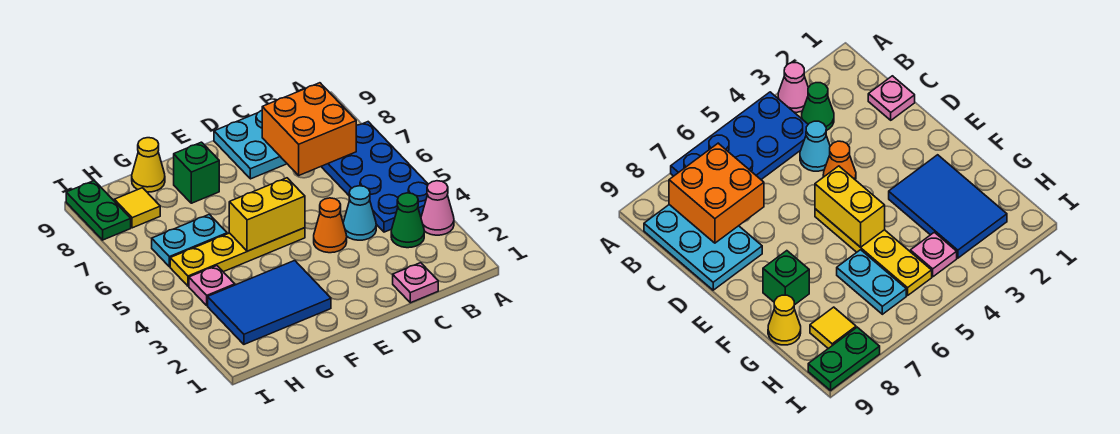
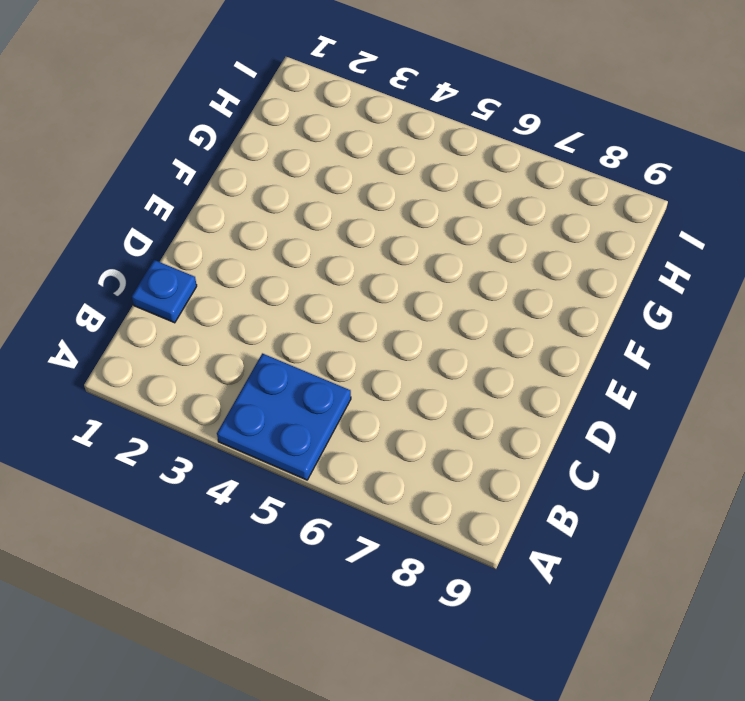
blue plate A4:B5 level 1 -> blue plate A4:B7 level 1
blue plate C1 level 1 -> pink plate C1 level 1
none -> pink cone A3 level 1
none -> green cone B3 level 1
none -> cyan plate B8:D9 level 1

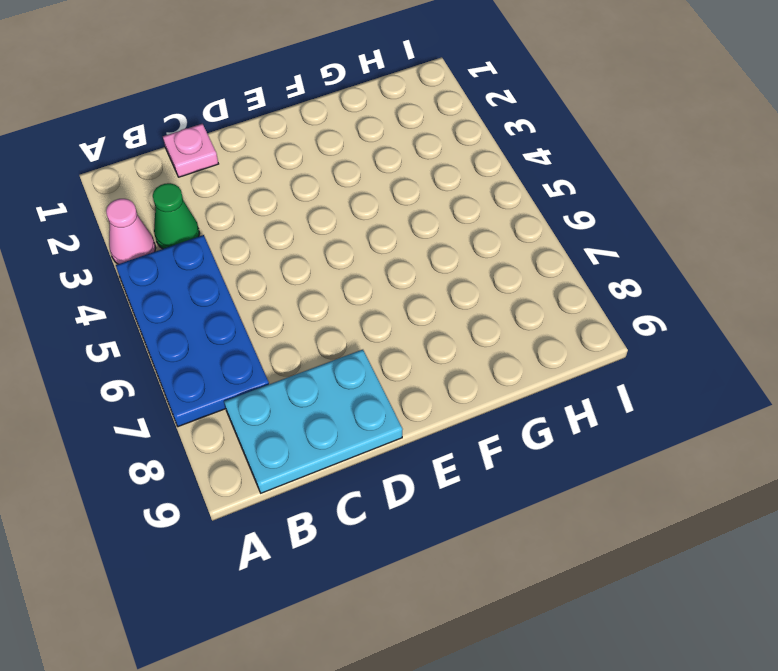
none -> cyan cone C4 level 1
none -> orange cone D4 level 1
none -> yellow plate E5:H5 level 1

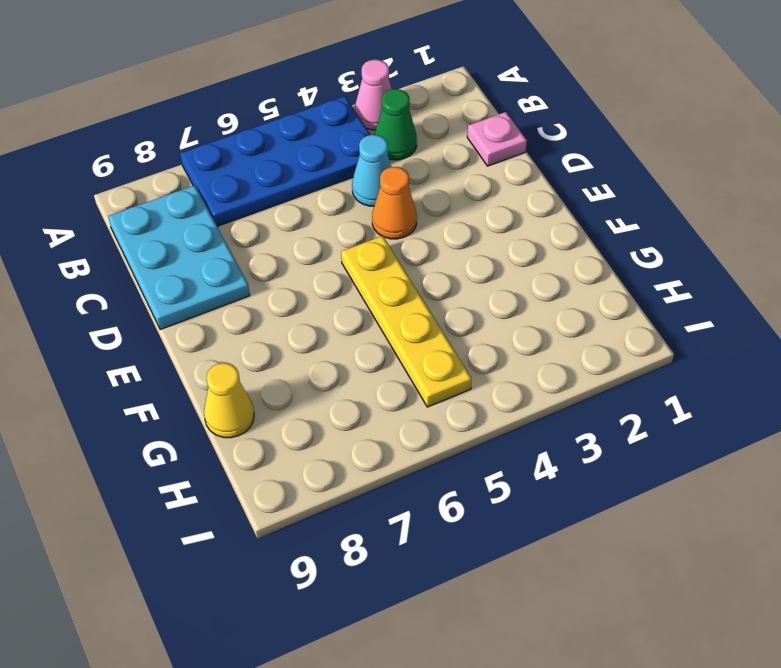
none -> blue tile F2:H3 level 1
none -> green brick F8 level 1
none -> cyan plate G6:H6 level 1

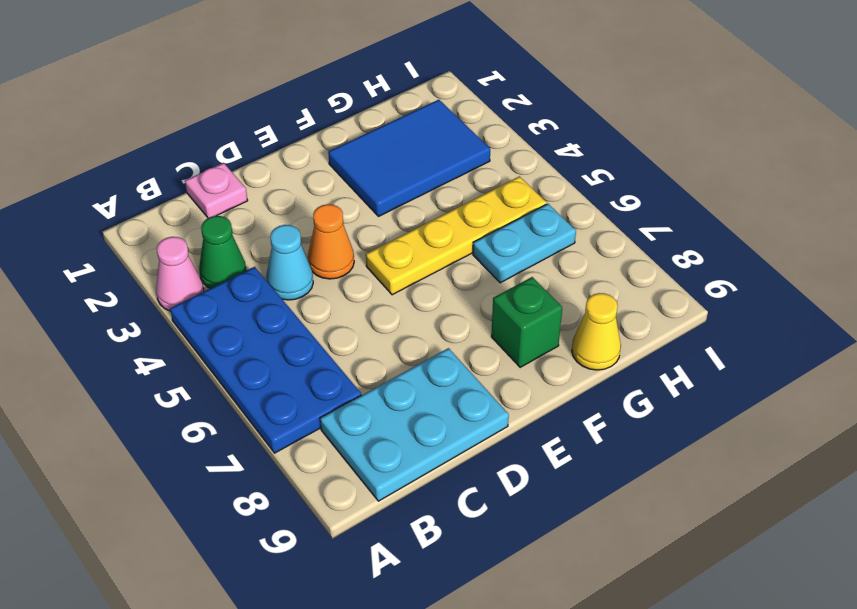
none -> pink plate H4 level 1
none -> yellow tile H8 level 1
none -> green plate I8:I9 level 1

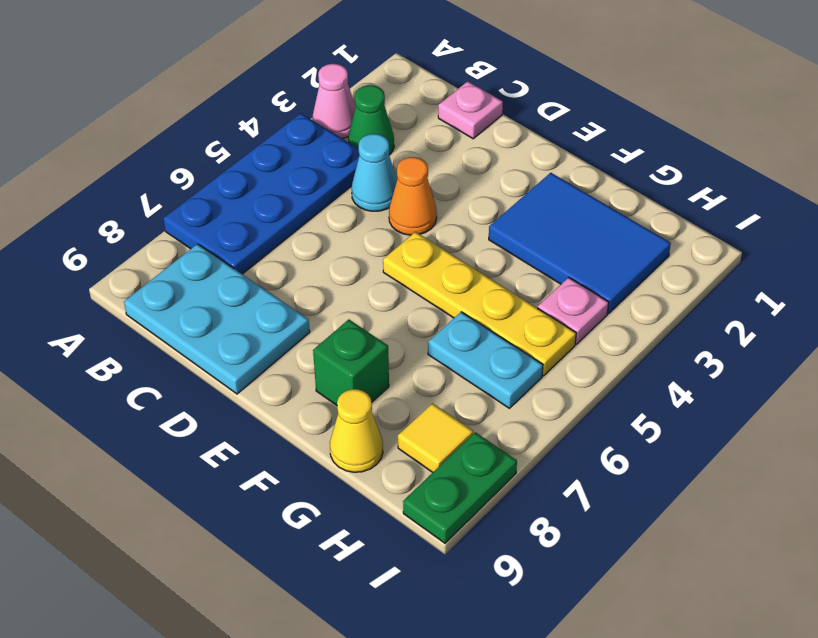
none -> orange brick B7:C8 level 2
none -> yellow brick E5:F5 level 2

